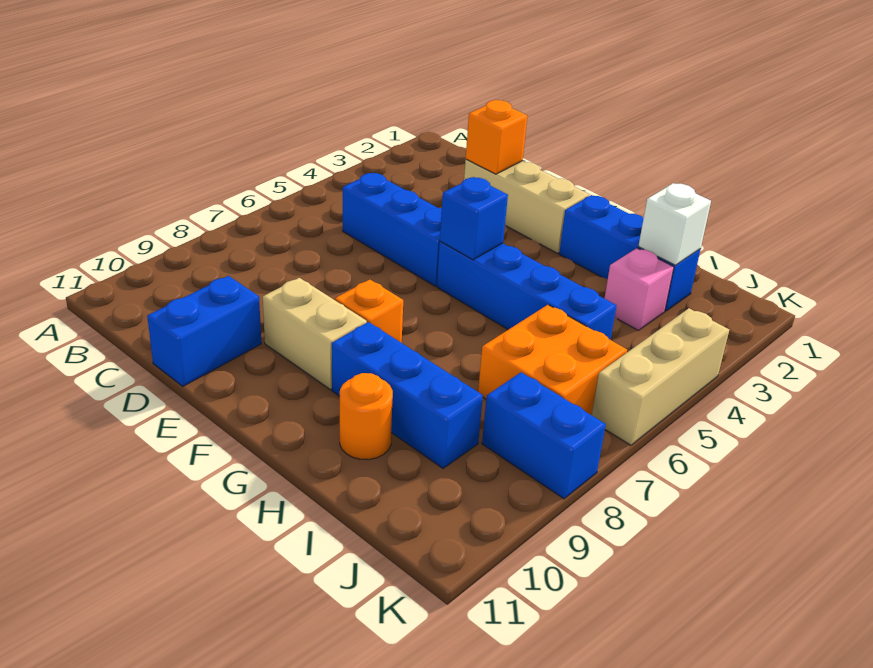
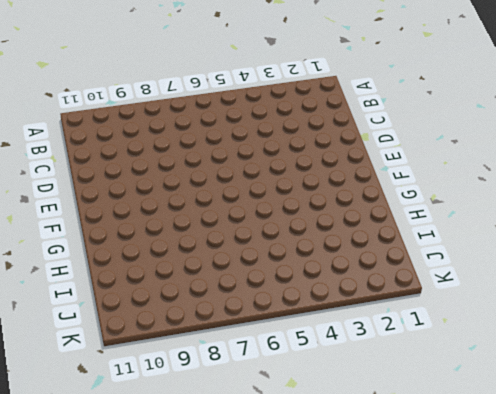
none -> blue brick C5:E5 level 1
none -> tan brick D2:F2 level 1
none -> blue brick D10:D11 level 1

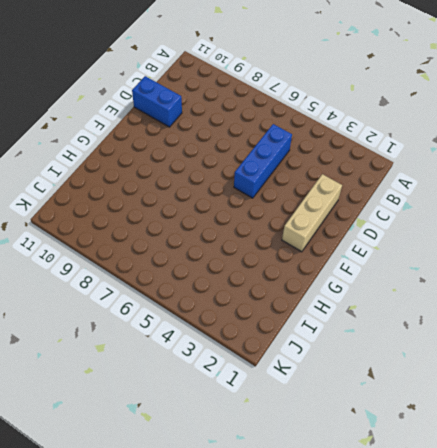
none -> tan brick E9:F9 level 1
none -> blue brick F5:I5 level 1
none -> orange brick F8 level 1

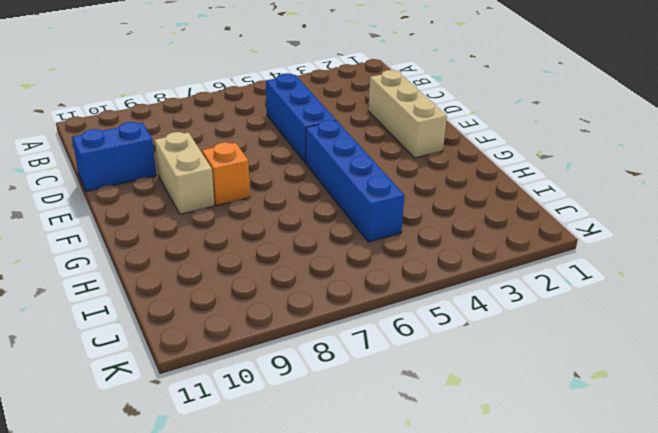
none -> blue brick G2:I2 level 1
none -> blue brick G9:I9 level 1
none -> orange round brick H10 level 1

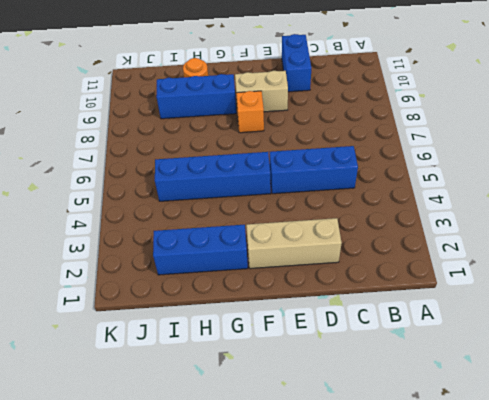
none -> pink brick I3 level 1
none -> orange brick I6:J7 level 1
none -> blue brick J8:K8 level 1

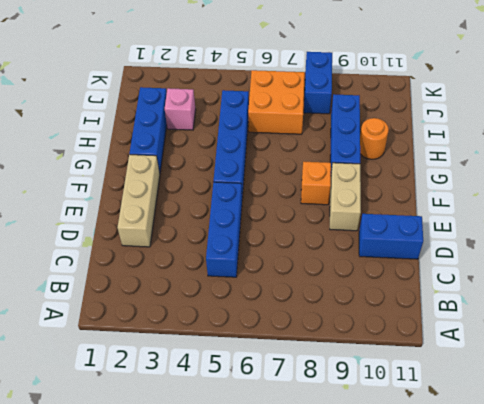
none -> tan brick K4:K6 level 1
none -> orange brick D2 level 2
none -> blue brick F5 level 2

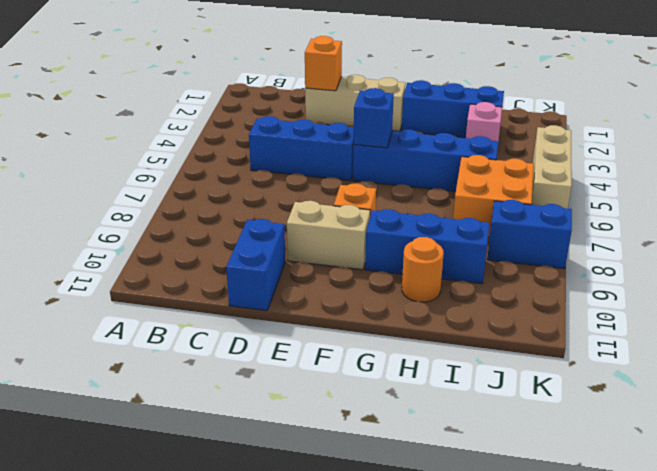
none -> white brick I2 level 2

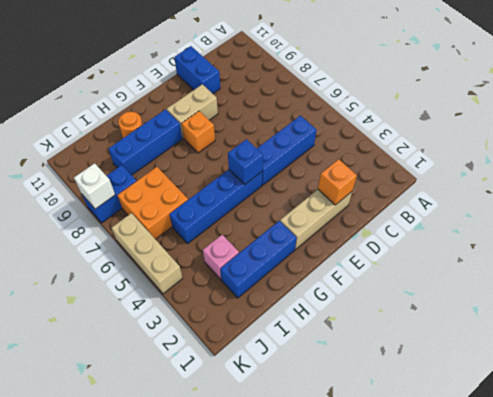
white brick K8 level 2 -> white brick I2 level 2

